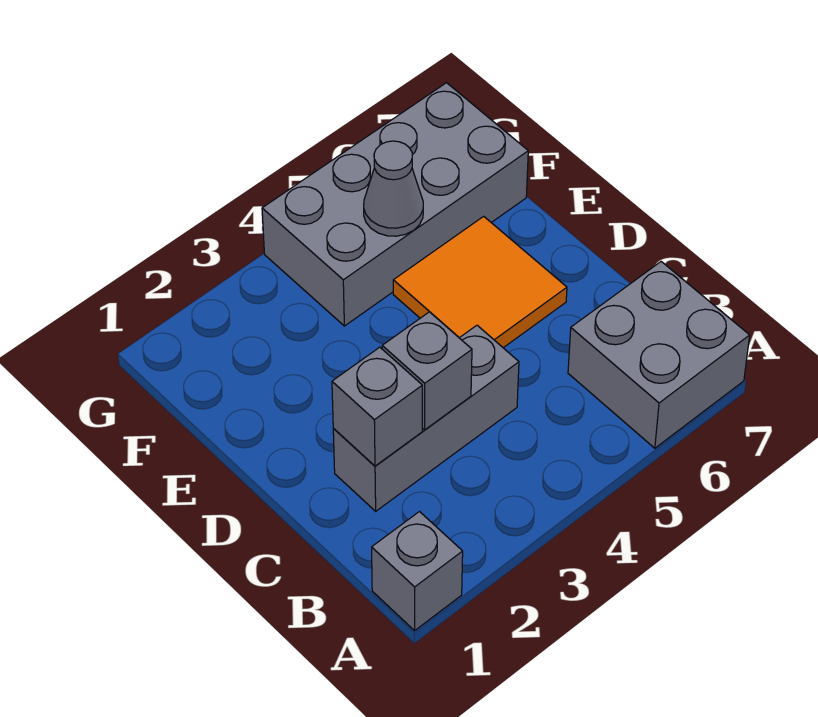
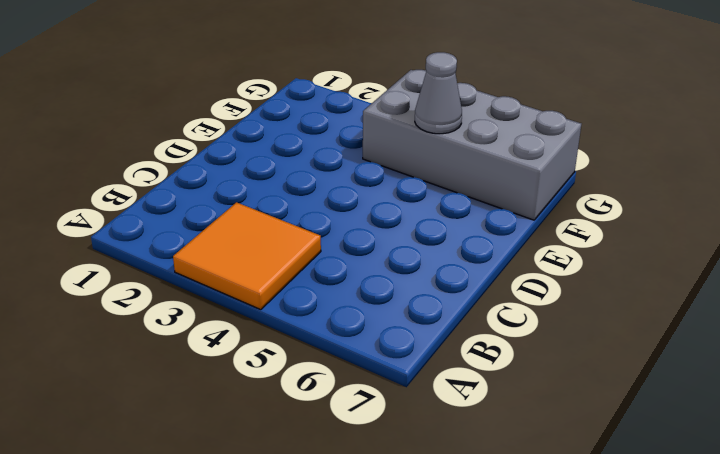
orange tile A3:B4 level 1 -> orange tile D5:E6 level 1
none -> grey brick A1 level 1
none -> grey brick A6:B7 level 1

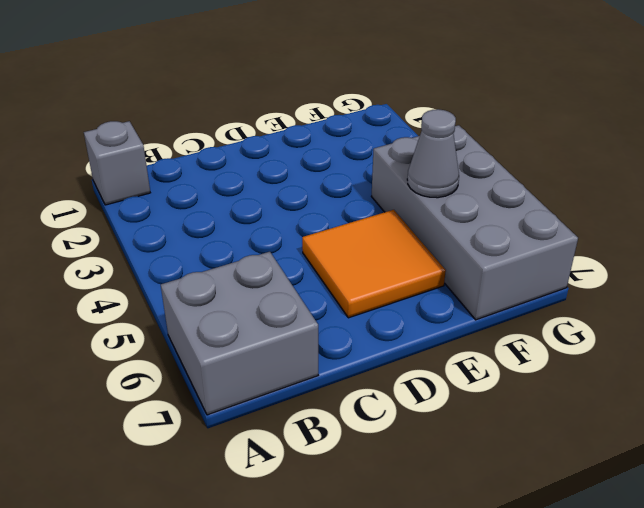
none -> grey brick C2:C4 level 1
none -> grey brick C2 level 2

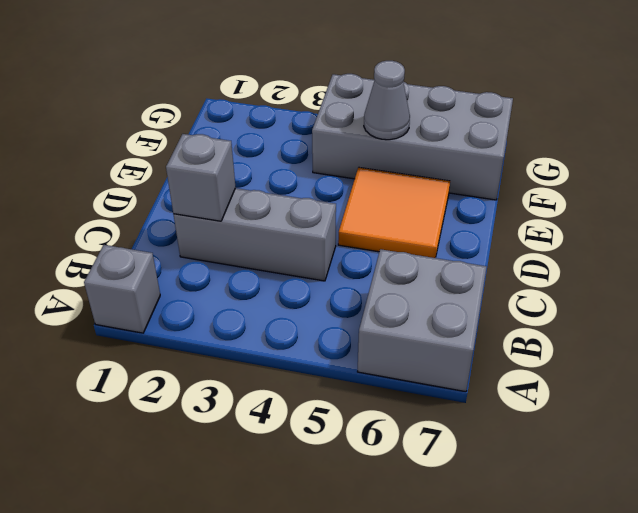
none -> grey brick C3 level 2

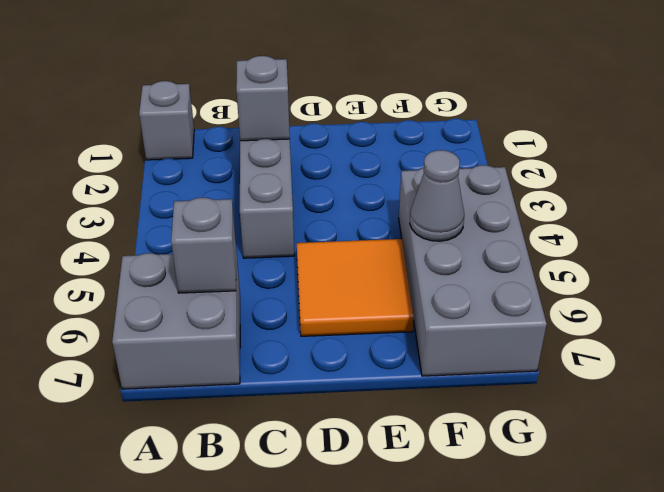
grey brick B6 level 2 -> grey brick C3 level 2

